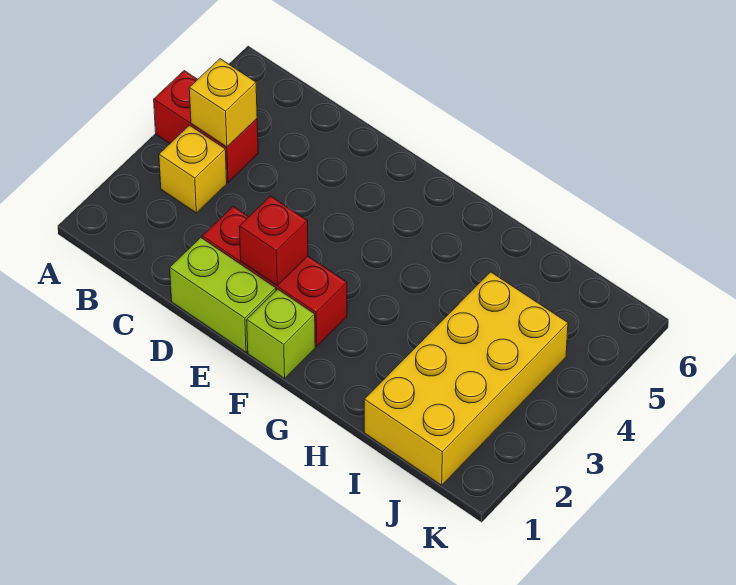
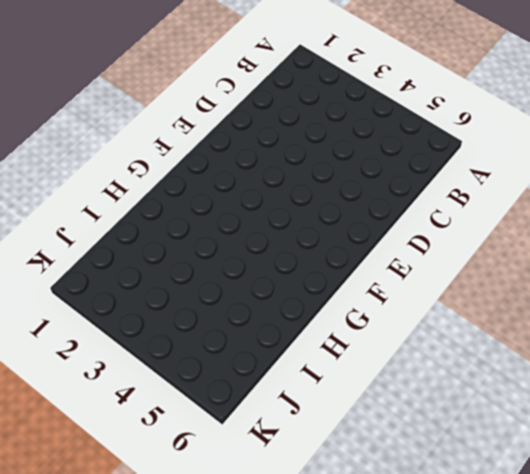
none -> red brick A4:B4 level 1
none -> yellow brick B3 level 1

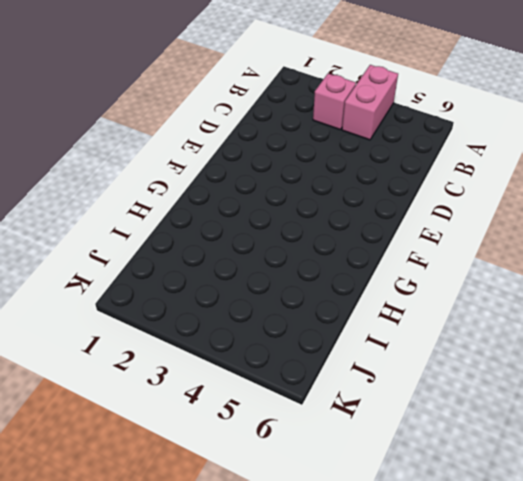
pink brick A4:B4 level 1 -> red brick A4:B4 level 1
pink brick B3 level 1 -> yellow brick B3 level 1
none -> lime brick D1:E1 level 1
none -> red brick D2:F2 level 1

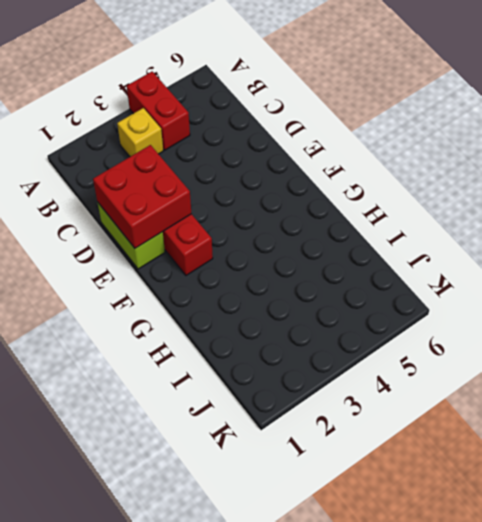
red brick D1:E2 level 2 -> red brick E2 level 2
none -> lime brick F1 level 1
none -> yellow brick I1:J4 level 1

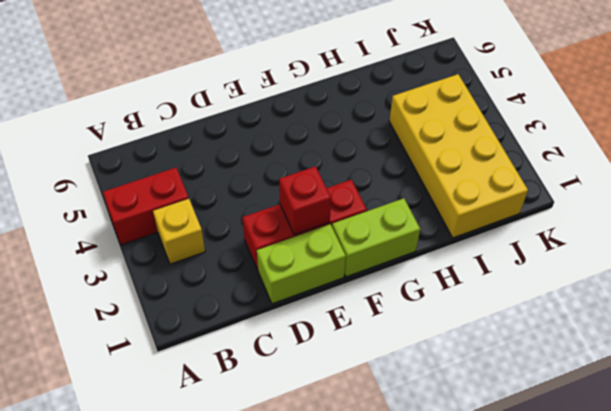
lime brick F1:G1 level 1 -> lime brick F1 level 1
none -> yellow brick B4 level 2

